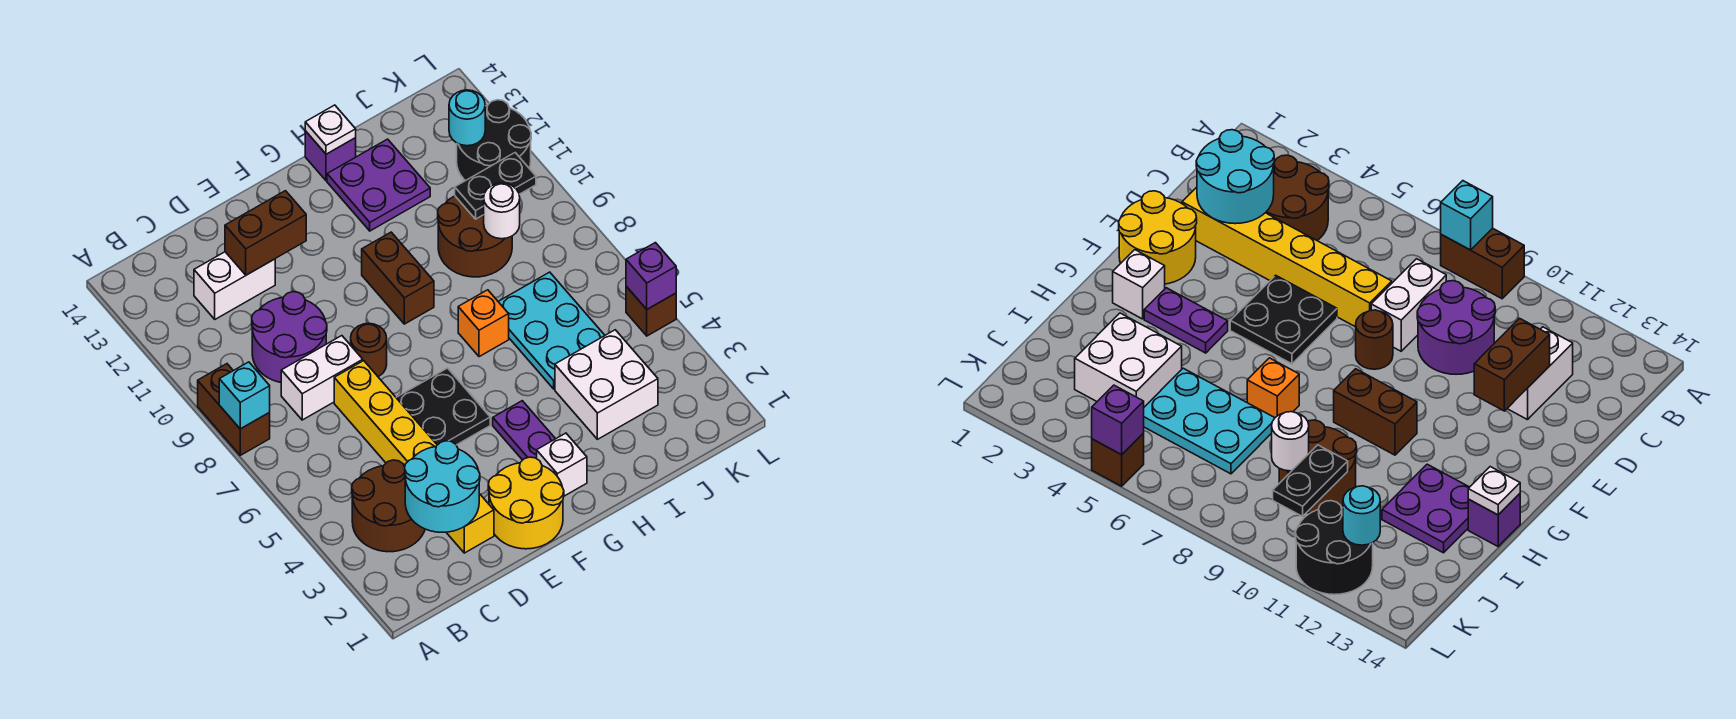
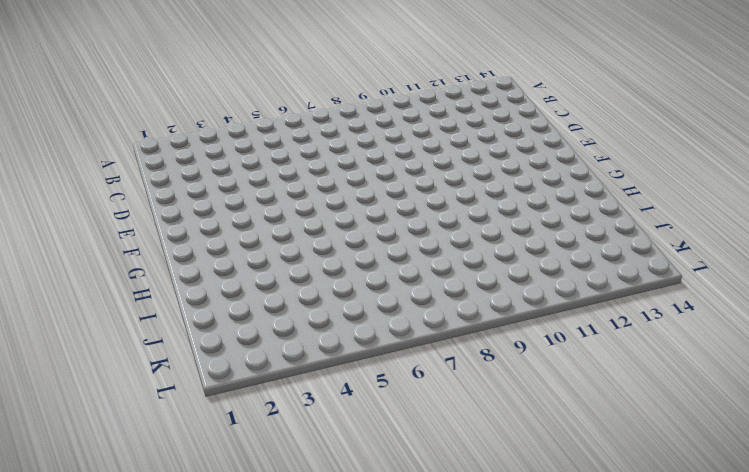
none -> brown brick A8:A9 level 1
none -> brown round brick B3:C4 level 1
none -> white brick C8:D8 level 1

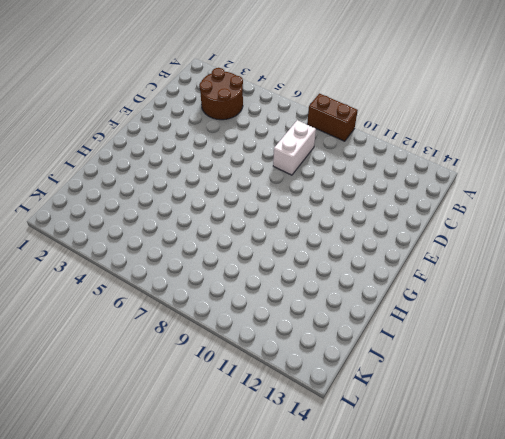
none -> purple round brick C9:D10 level 1
none -> white brick C12:D12 level 1
none -> yellow brick D2:D7 level 1

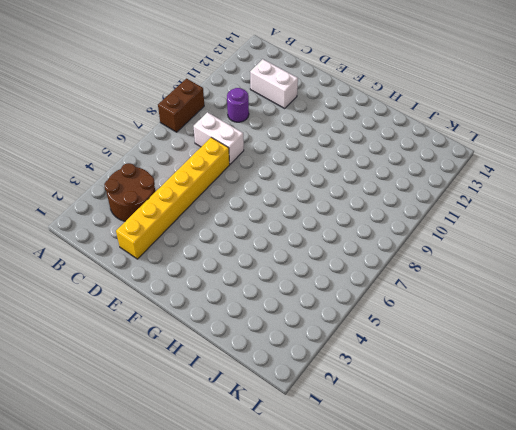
purple round brick C10 level 1 -> purple round brick C9:D10 level 1
none -> yellow round brick E1:F2 level 1
none -> black plate E5:F6 level 1
none -> brown round brick E8 level 1

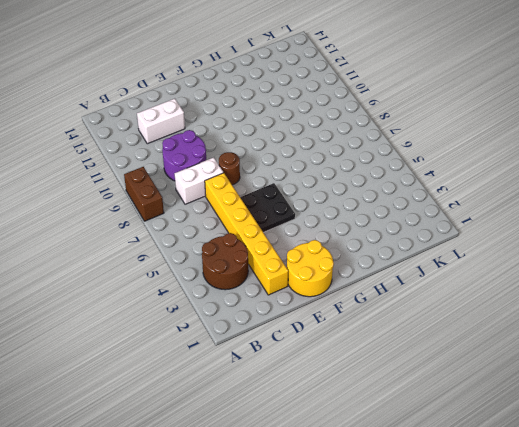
none -> white brick G2 level 1
none -> purple plate G3:G4 level 1
none -> brown brick G9:G10 level 1

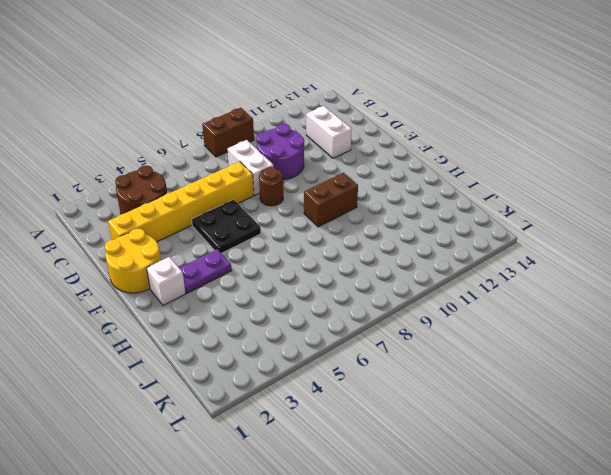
none -> orange brick H7 level 1
none -> purple plate H12:I13 level 1
none -> purple brick H14 level 1

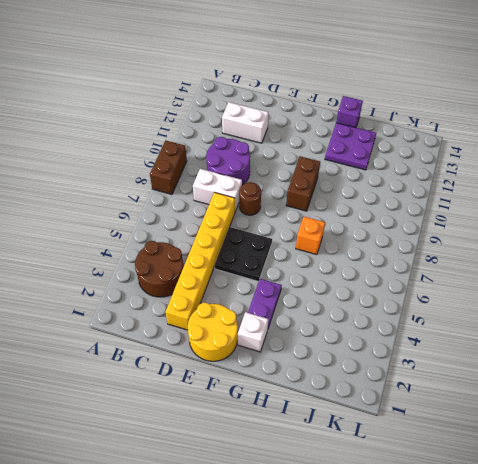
none -> white brick I3:J4 level 1
none -> cyan plate I5:J7 level 1
none -> brown round brick I9:J10 level 1

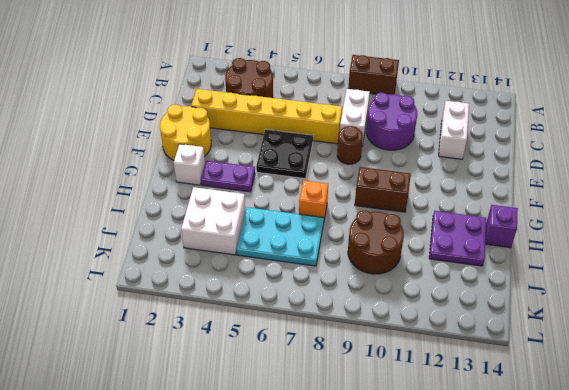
none -> black round brick K11:L12 level 1
none -> brown brick L5 level 1
none -> cyan brick A8 level 2

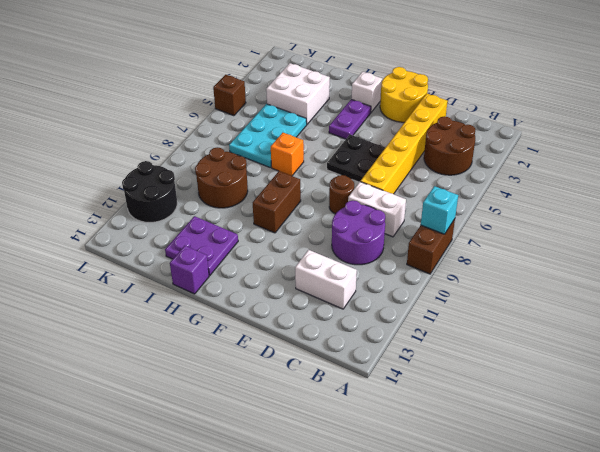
none -> cyan round brick C2:D3 level 2
none -> brown brick D12:E12 level 2
none -> white plate H14 level 2

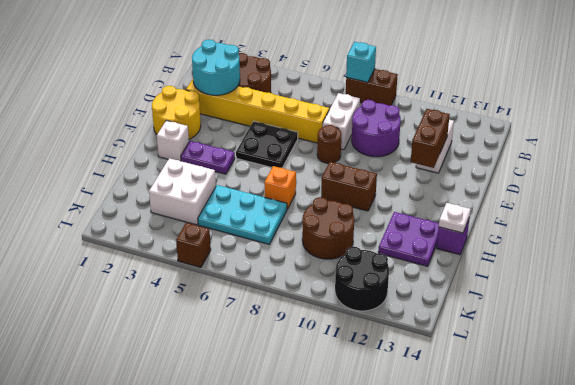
none -> white round brick J9 level 2
none -> black plate J10:K10 level 2
none -> cyan round brick K12 level 2

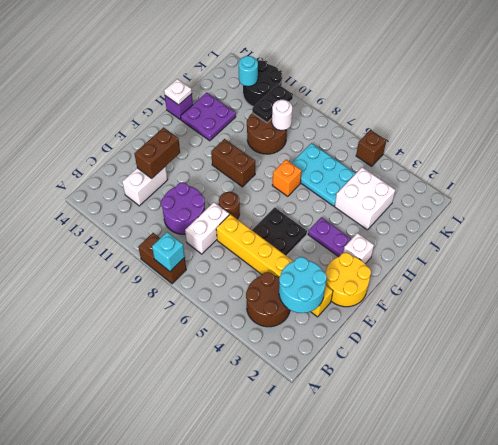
none -> purple brick L5 level 2

